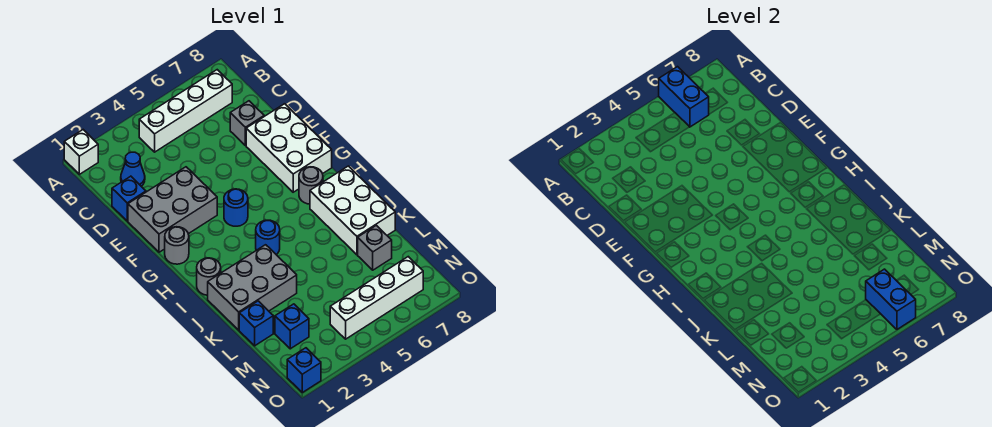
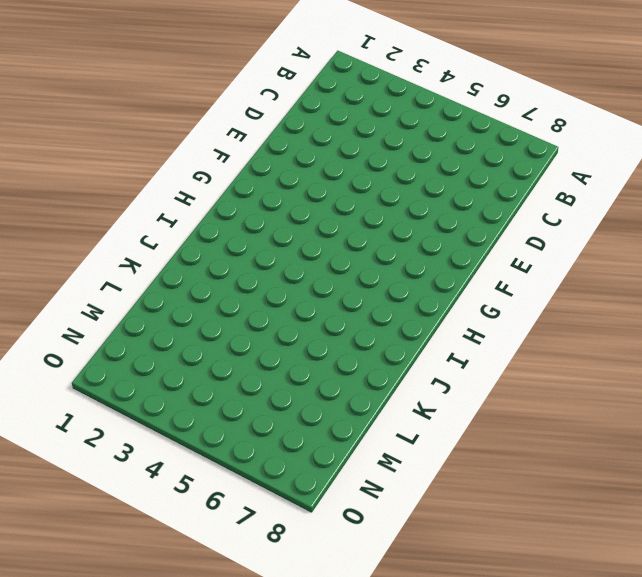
none -> white brick A1 level 1
none -> white brick B4:B7 level 1
none -> blue cone C2 level 1

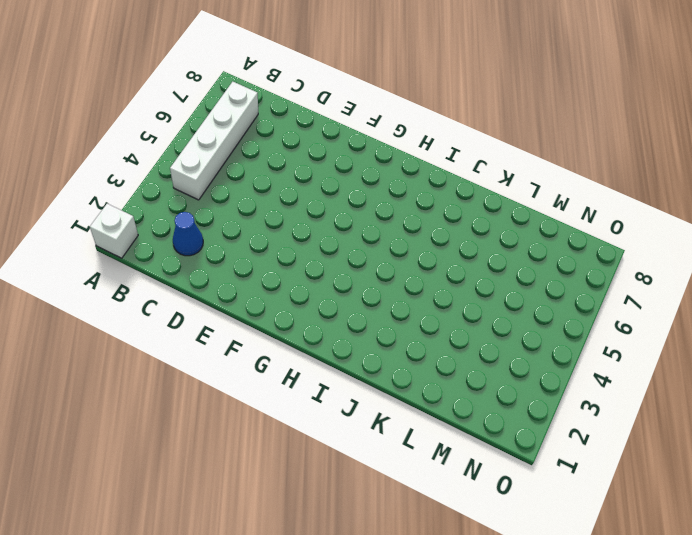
none -> blue brick D1 level 1
none -> grey brick D7 level 1
none -> grey brick E1:F3 level 1

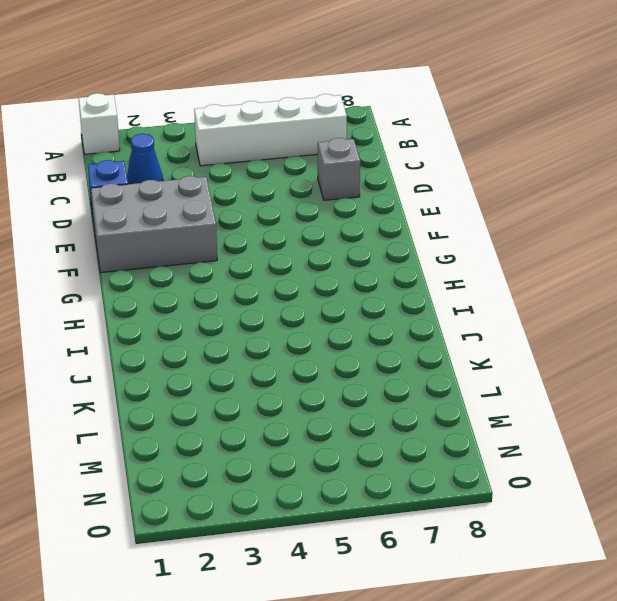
none -> white brick E7:G8 level 1
none -> grey round brick G1 level 1
none -> blue round brick G4 level 1

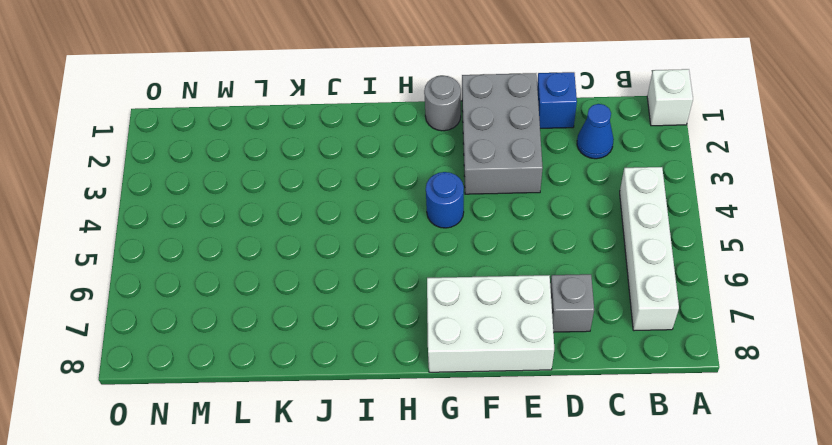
none -> grey round brick H7 level 1
none -> grey round brick I1 level 1
none -> blue round brick I4 level 1

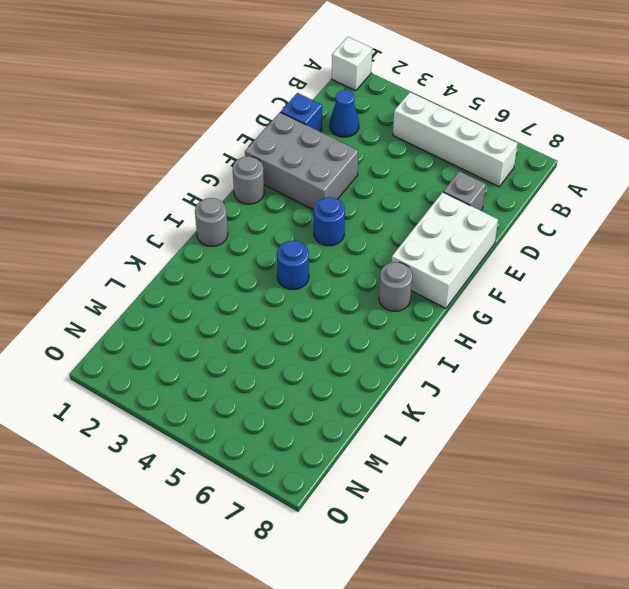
none -> white brick I7:K8 level 1
none -> grey brick J1:K3 level 1
none -> blue brick L1 level 1

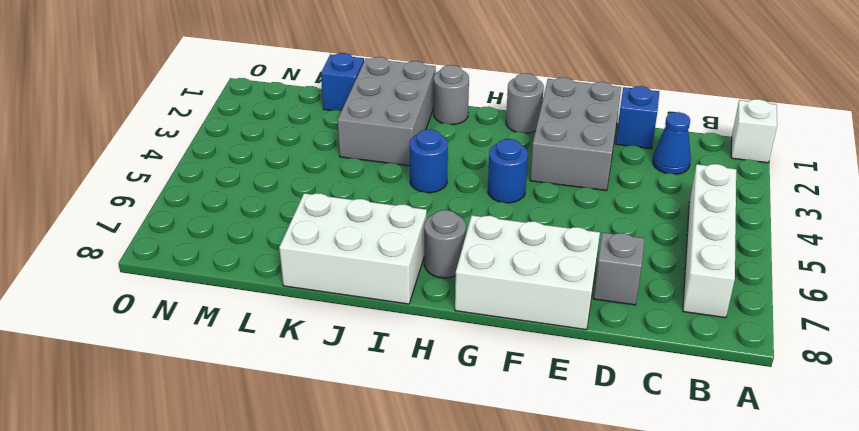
none -> grey brick L7 level 1
none -> blue brick M2 level 1
none -> white brick N4:N7 level 1

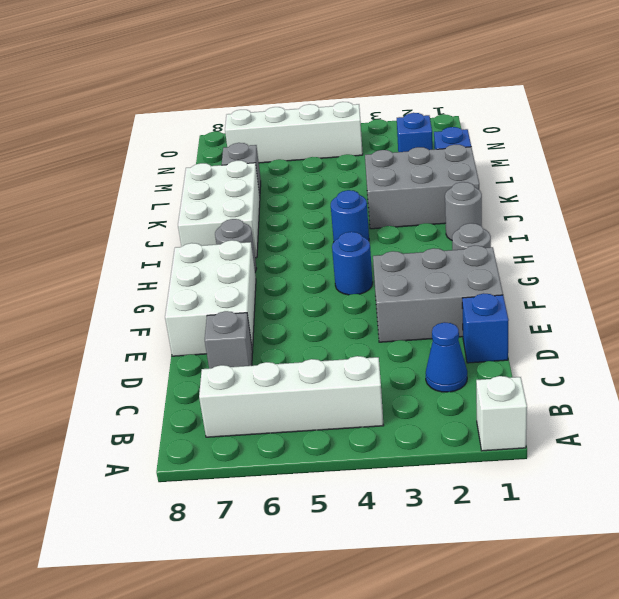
none -> blue brick O1 level 1
none -> blue brick A6:B6 level 2
none -> blue brick N6:O6 level 2

